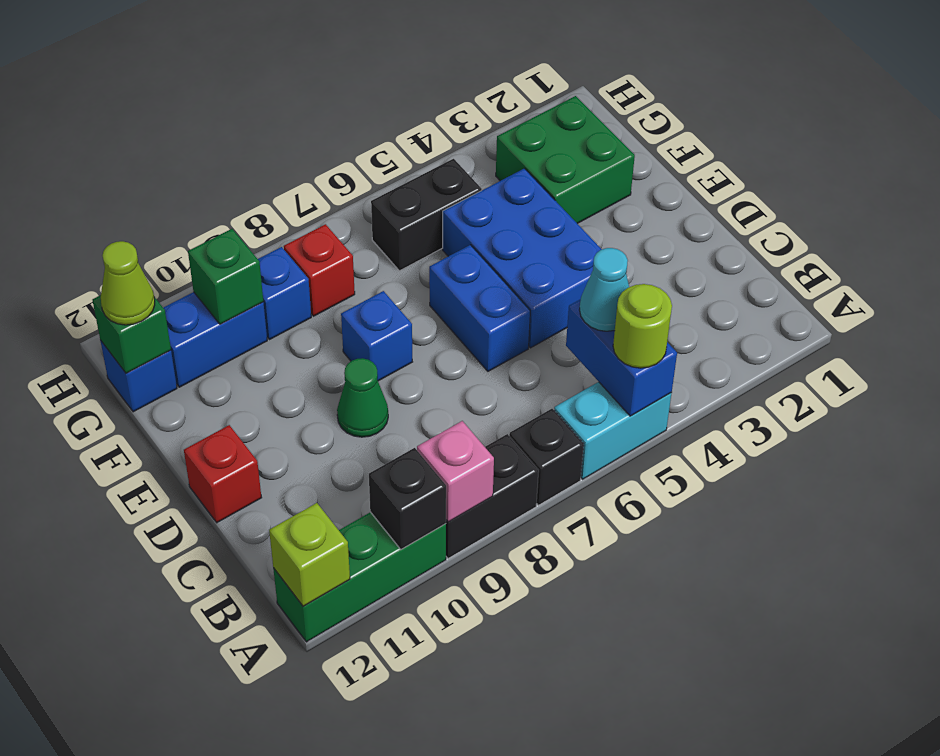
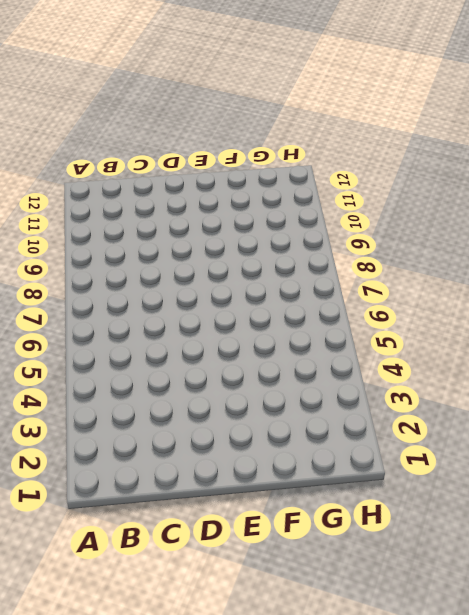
none -> cyan brick A5:A6 level 1
none -> black brick A7 level 1
none -> black brick A8:A9 level 1

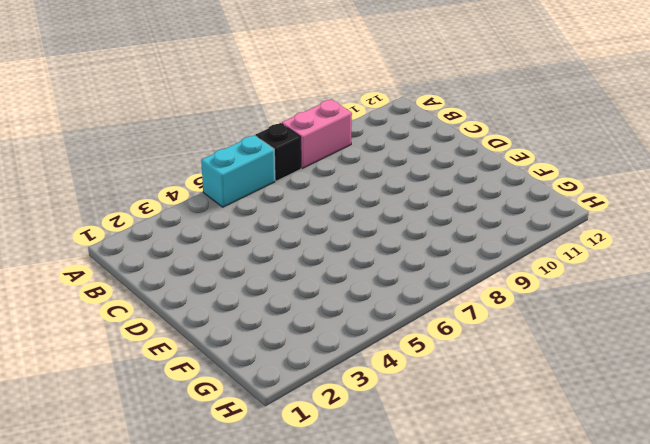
pink brick A8:A9 level 1 -> black brick A8:A9 level 1
none -> green brick A10:A12 level 1
none -> blue brick D4:F5 level 1
none -> blue brick D6:E6 level 1

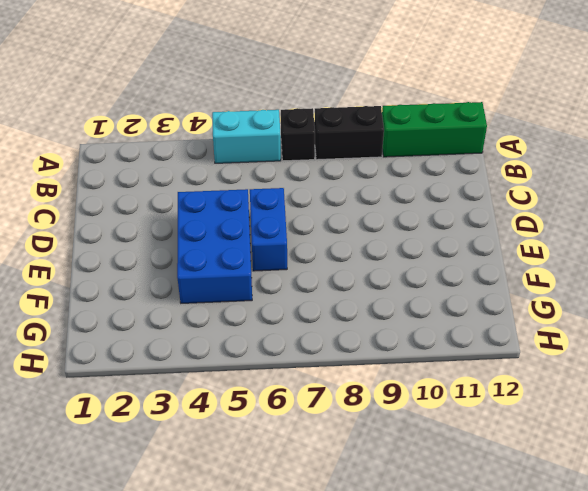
none -> green cone D9 level 1
none -> red brick D12 level 1
none -> blue brick E8 level 1

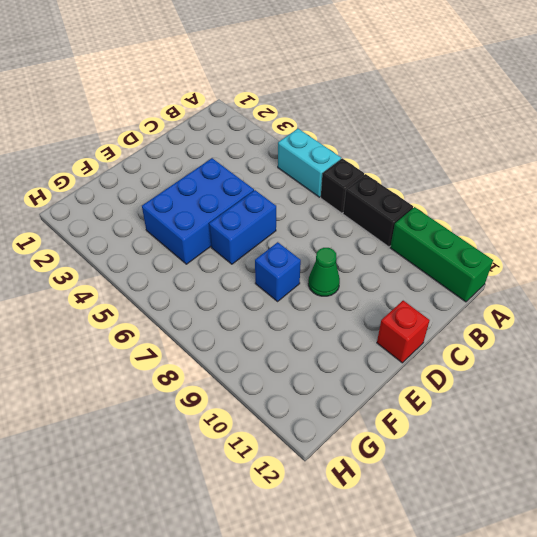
none -> green brick F2:G3 level 1
none -> black brick G5:G6 level 1
none -> red brick G8 level 1

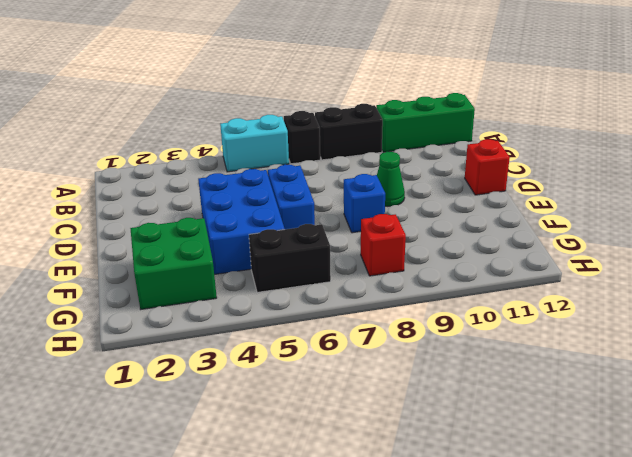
none -> blue brick G9 level 1
none -> blue brick G10:G11 level 1
none -> blue brick G12 level 1

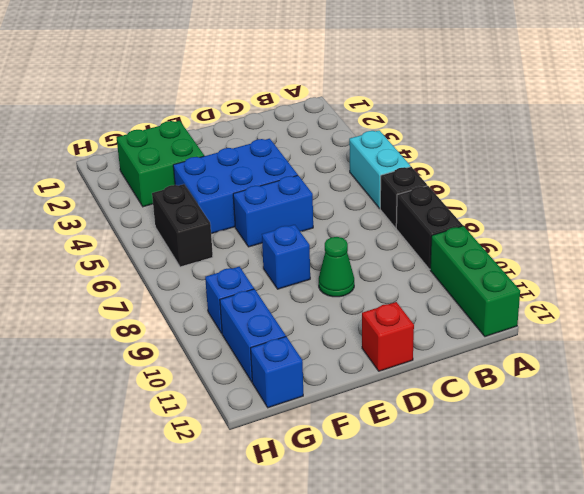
none -> red brick G8 level 1
none -> blue brick A5:B5 level 2
none -> pink brick A9 level 2

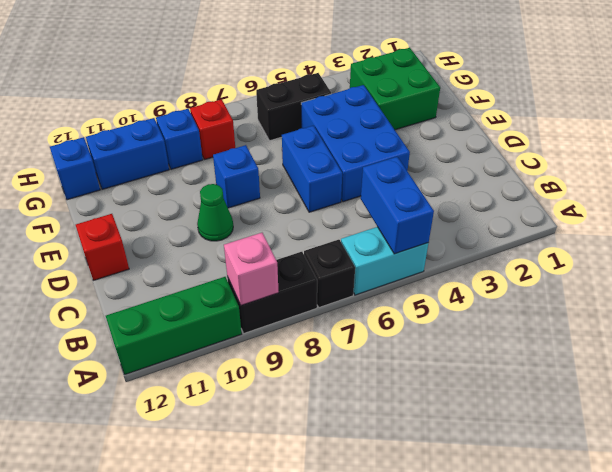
none -> black brick A10 level 2
none -> lime brick A12 level 2
none -> green brick G10 level 2

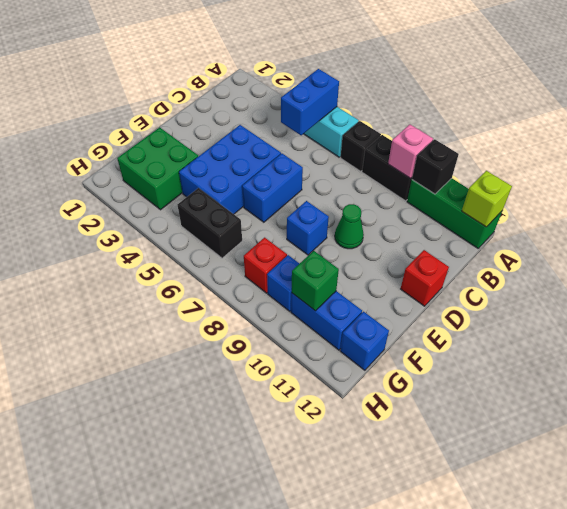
none -> green brick G12 level 2
none -> lime round brick A5 level 3
none -> cyan cone B5 level 3

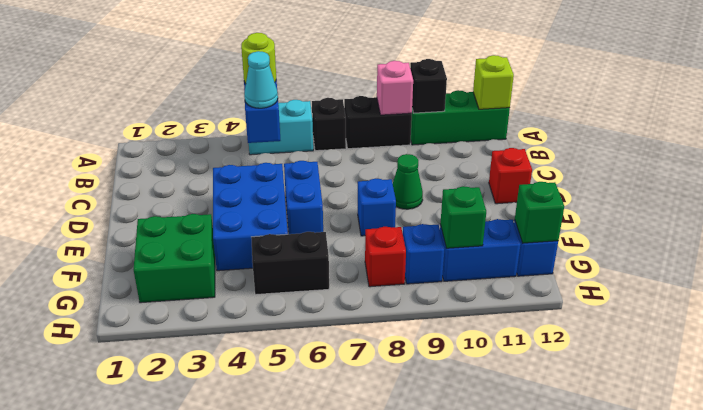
none -> lime cone G12 level 3

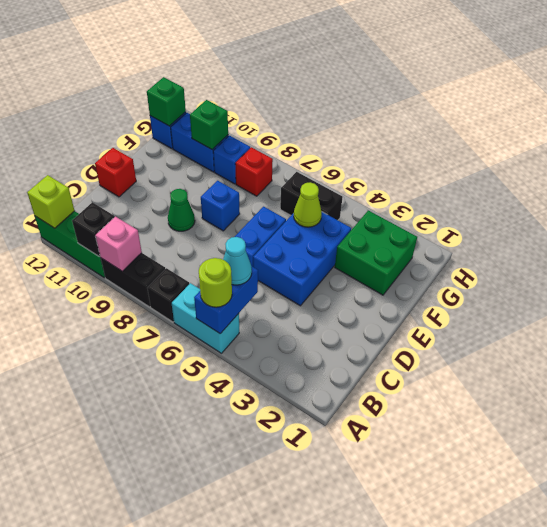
lime cone F5 level 2 -> lime cone G12 level 3

